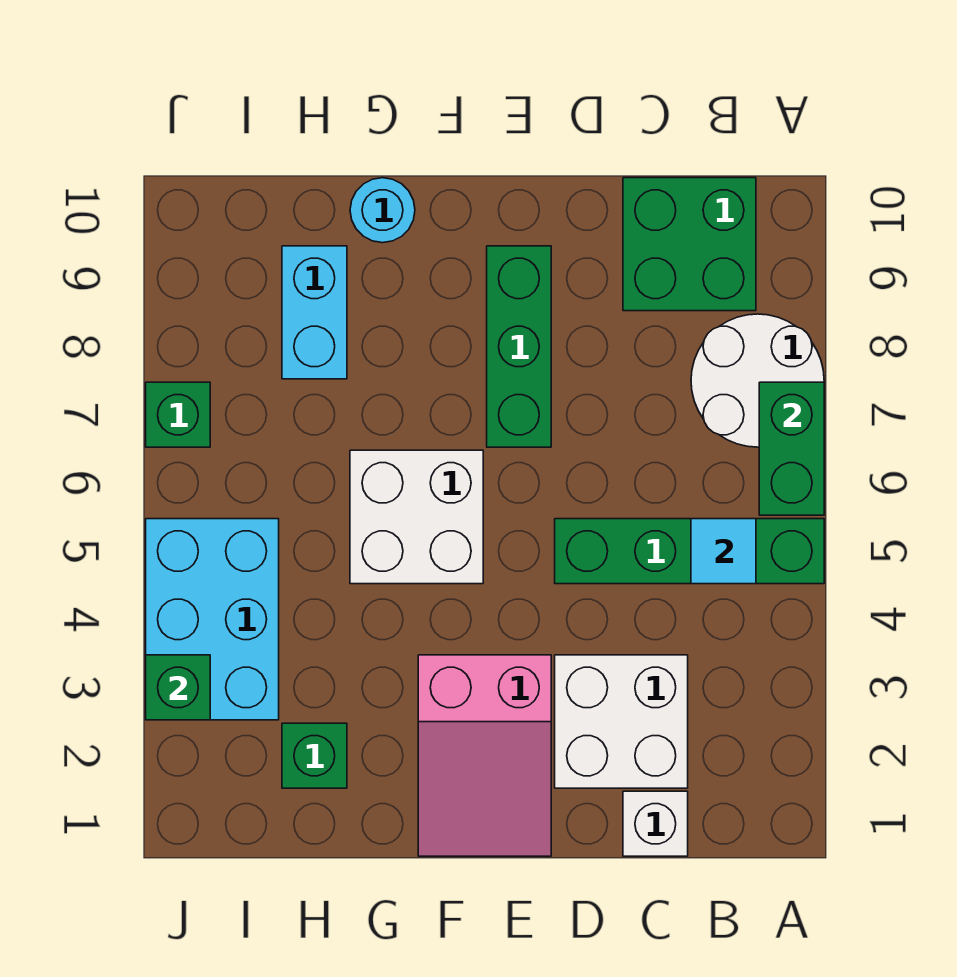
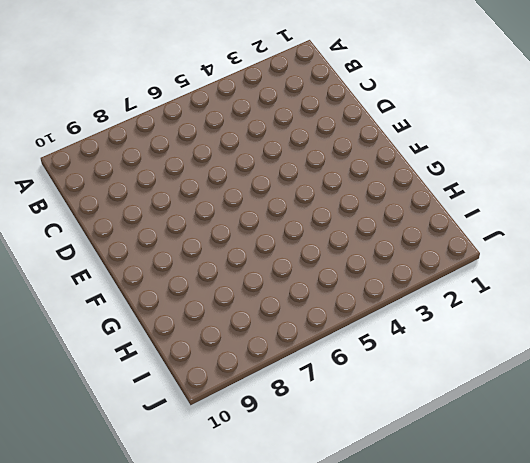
none -> green brick A5:D5 level 1
none -> white round brick A7:B8 level 1
none -> green brick B9:C10 level 1

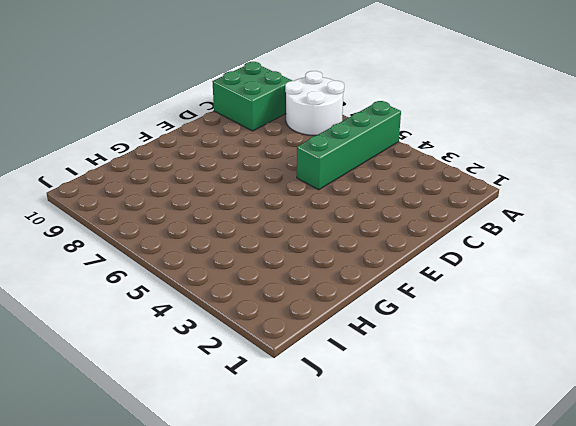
none -> white brick C1 level 1
none -> white brick C2:D3 level 1
none -> pink slope E1:F3 level 1 top 3

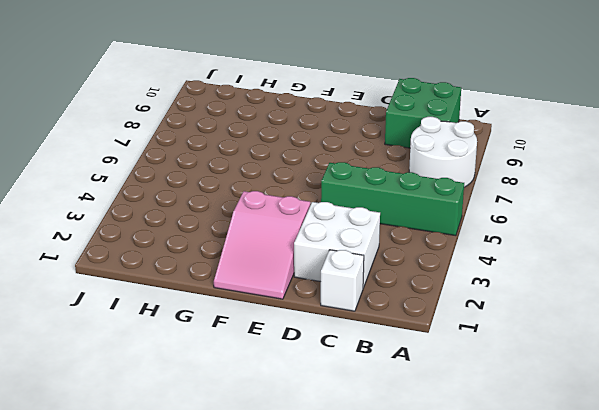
none -> green brick E7:E9 level 1
none -> white brick F5:G6 level 1
none -> cyan round brick G10 level 1

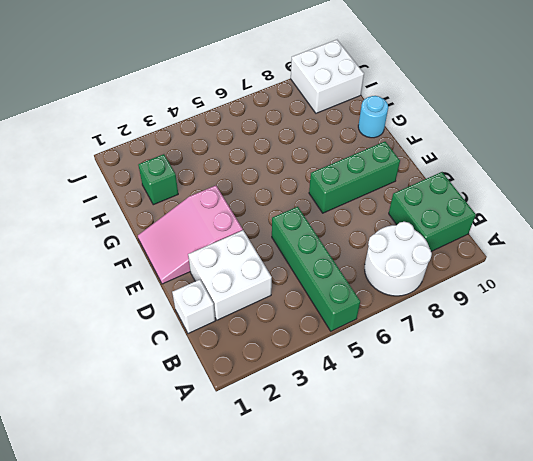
white brick I9:J10 level 1 -> white brick F5:G6 level 1
none -> cyan brick H8:H9 level 1
none -> cyan brick I3:J5 level 1
none -> green brick J7 level 1

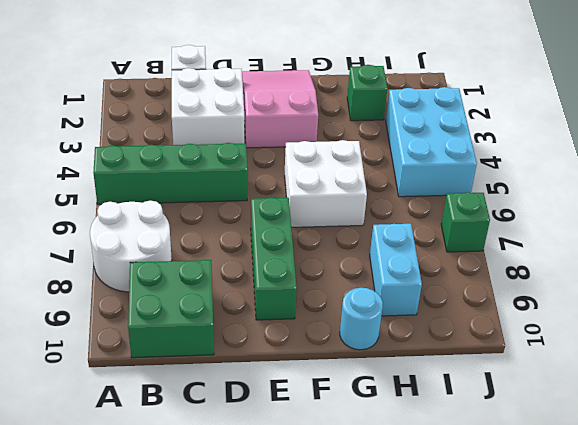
none -> green brick A6:A7 level 2
none -> cyan tile B5 level 2
none -> green brick J3 level 2

